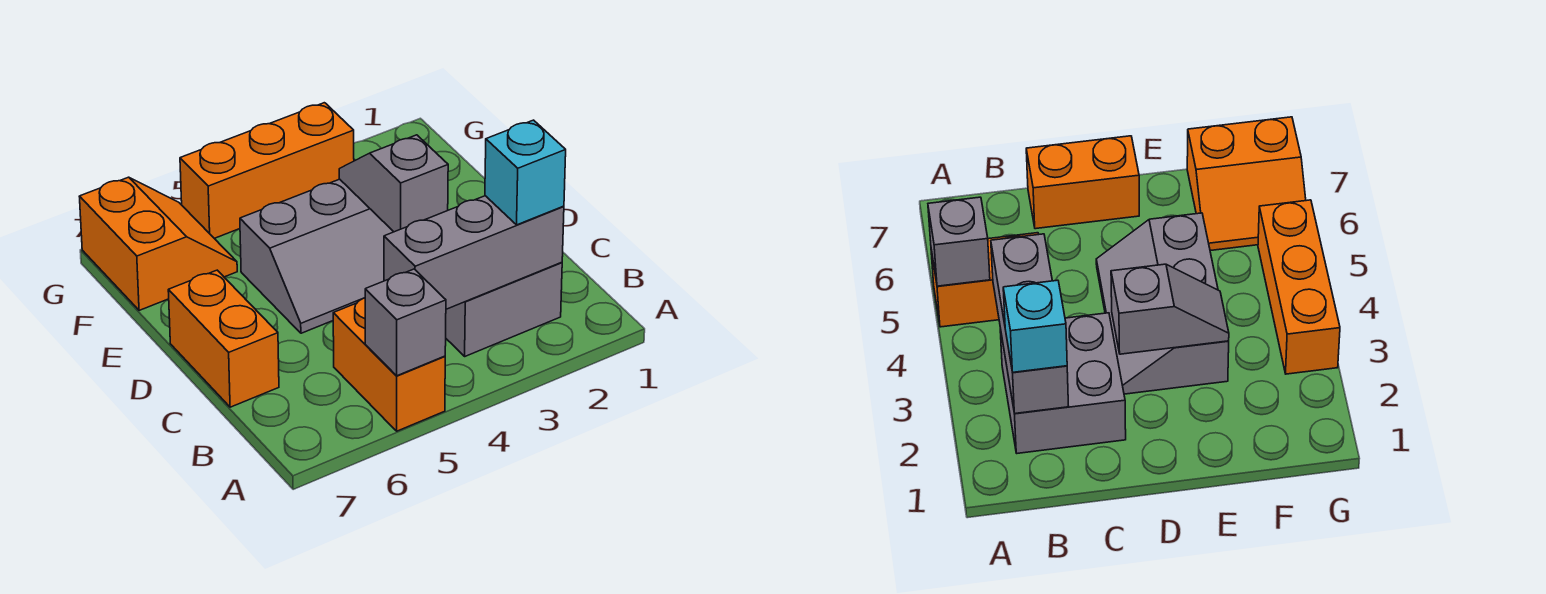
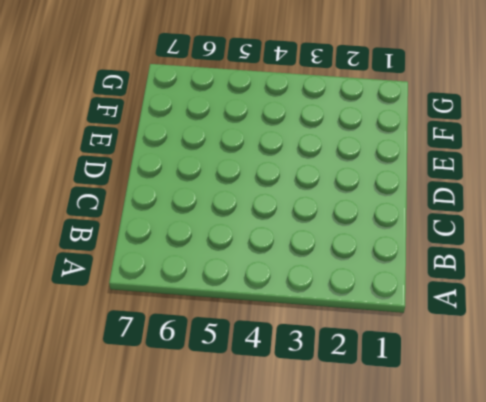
none -> orange brick A5:B5 level 1
none -> grey brick B2:C3 level 1

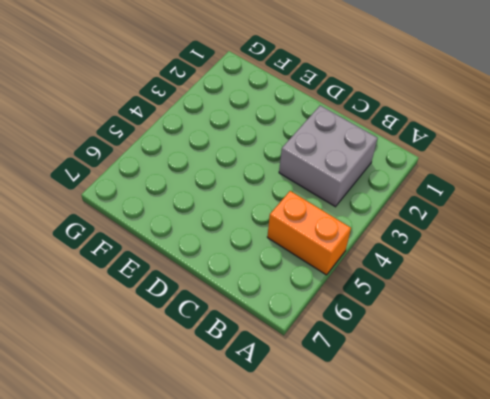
none -> orange brick C7:D7 level 1
none -> grey slope D3:E5 level 1 top E

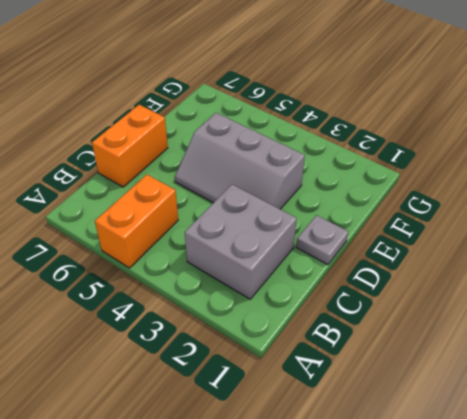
grey plate D1 level 1 -> none
none -> orange slope F6:G7 level 1 top 7
none -> orange brick G3:G5 level 1

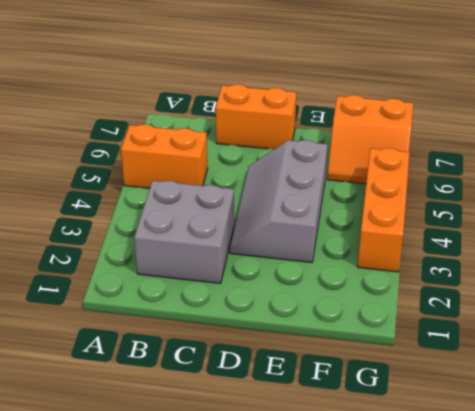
none -> grey brick A5 level 2
none -> grey brick B2:B4 level 2

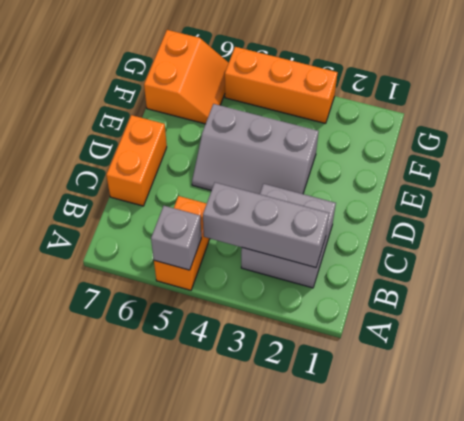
none -> grey slope D3:E3 level 2 top D
none -> cyan brick B2 level 3

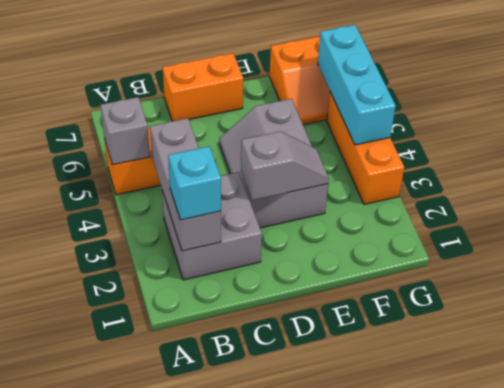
cyan brick G4:G6 level 2 -> none

